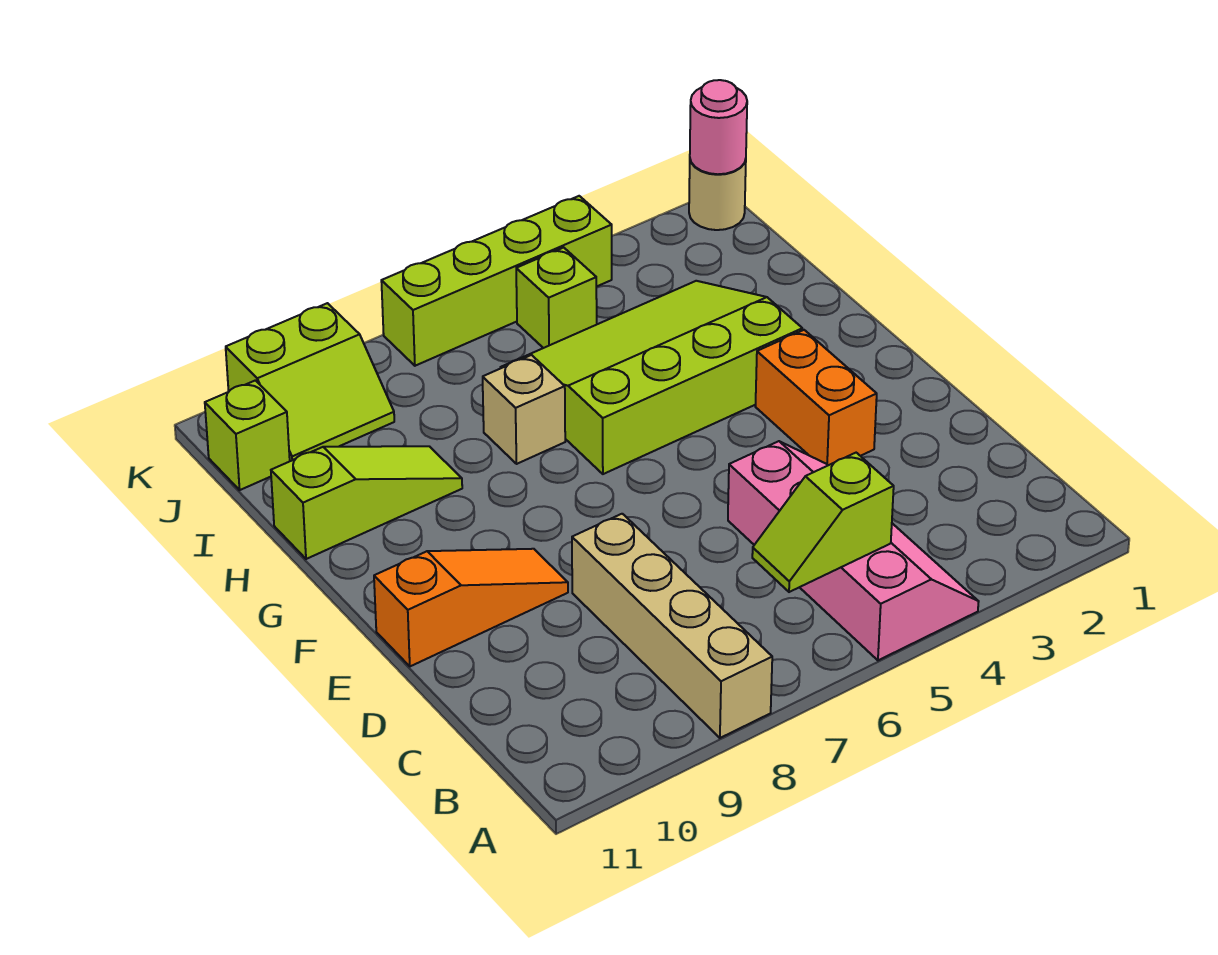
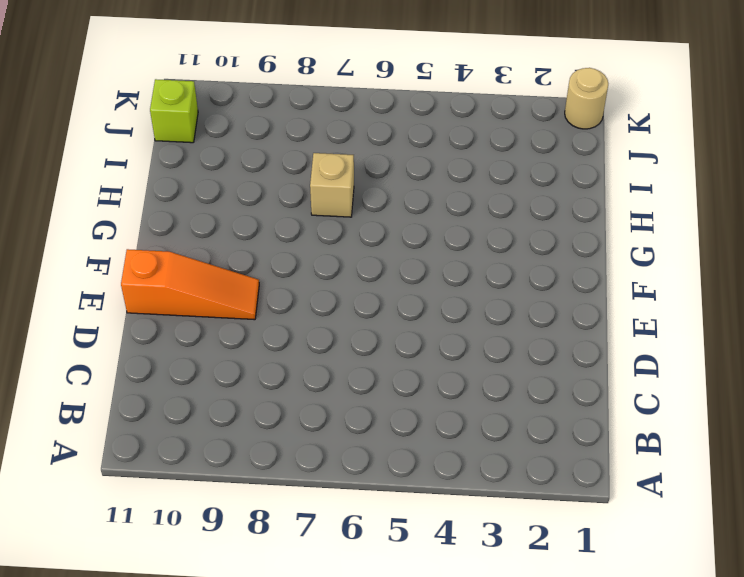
none -> pink slope A4:D5 level 1 top 5
none -> tan brick A8:D8 level 1
none -> orange brick E3:F3 level 1

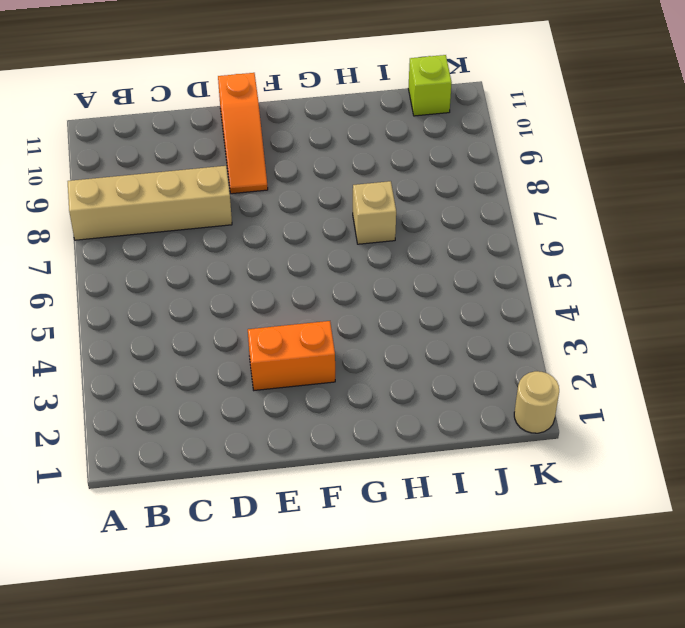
none -> pink slope A4:D5 level 1 top 5
none -> lime slope G3:I6 level 1 top G
none -> lime slope H9:H11 level 1 top 11

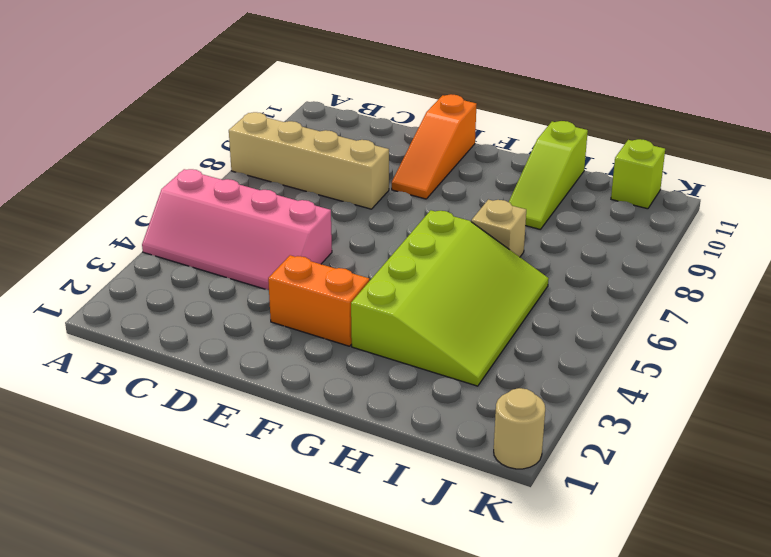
none -> lime brick J5 level 1
none -> lime slope J9:K10 level 1 top K
none -> lime brick K4:K7 level 1

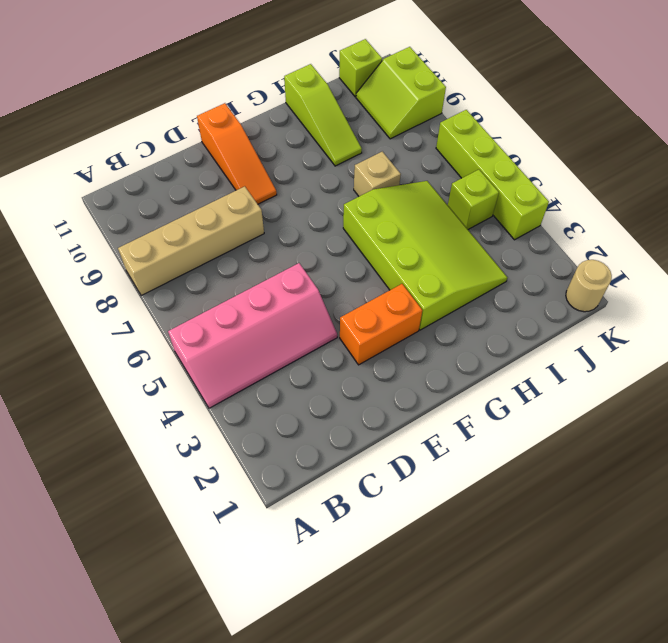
none -> lime slope B5:B6 level 2 top 5
none -> pink round brick K1 level 2

